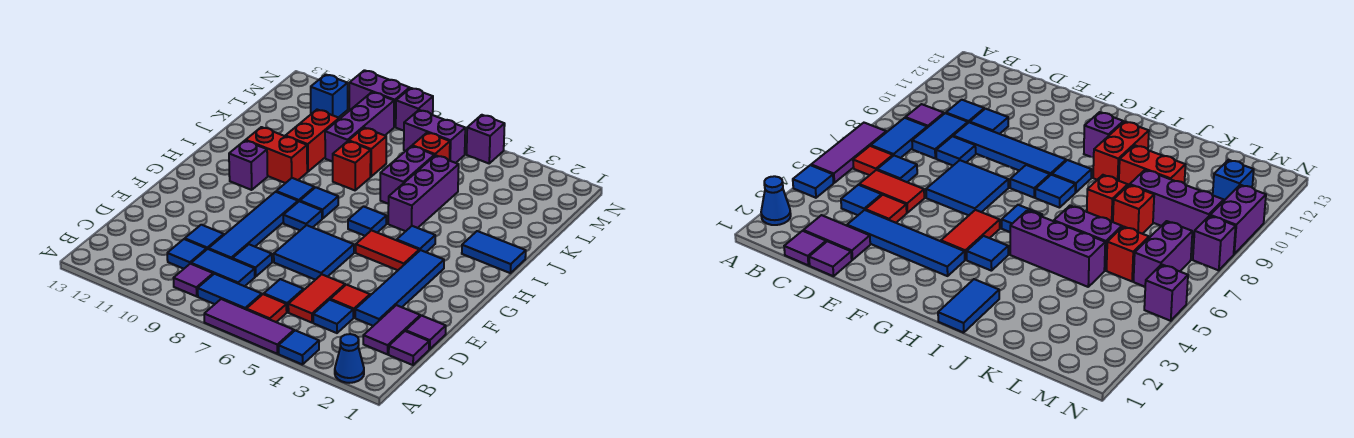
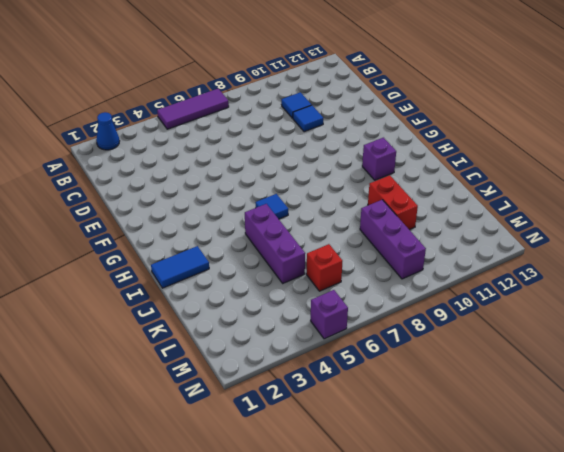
none -> blue tile A4 level 1
none -> red tile B6 level 1
none -> blue tile B7:B8 level 1
none -> purple tile B9 level 1

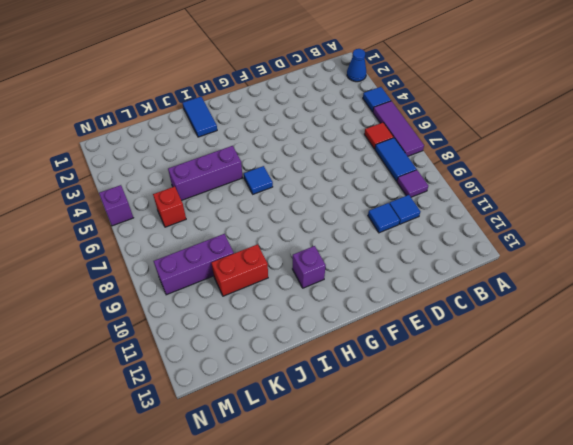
none -> purple tile C1 level 1
none -> purple tile C2:D2 level 1
none -> blue tile C4 level 1
none -> red tile C5:D5 level 1

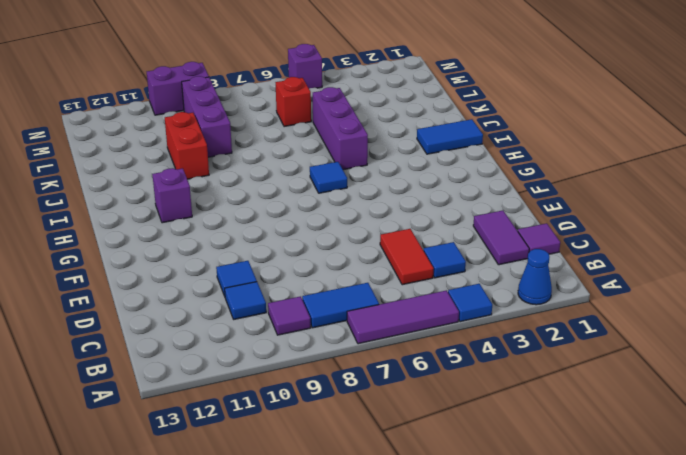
none -> red tile B6 level 1
none -> blue tile C6 level 1
none -> blue tile C8:C9 level 1
none -> purple tile D1 level 1

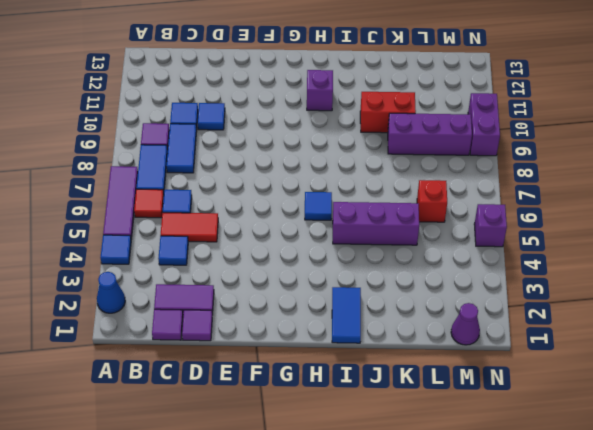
purple cone M1 level 1 -> none
none -> blue tile D3:G3 level 1
none -> red tile D4 level 1
none -> blue tile D8 level 1
none -> blue tile D9:G9 level 1

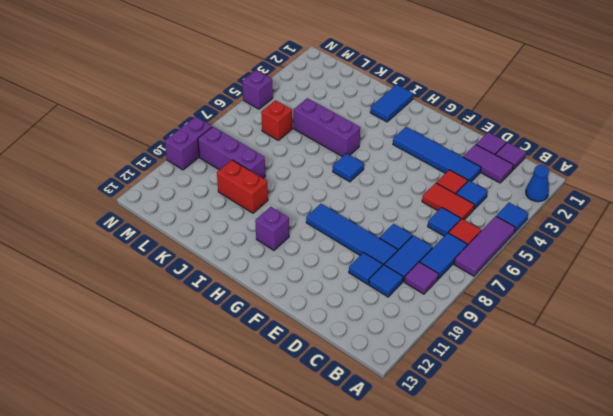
none -> blue tile E6:F7 level 1
none -> red tile G4:G5 level 1
none -> blue tile G8 level 1
none -> blue tile H4 level 1

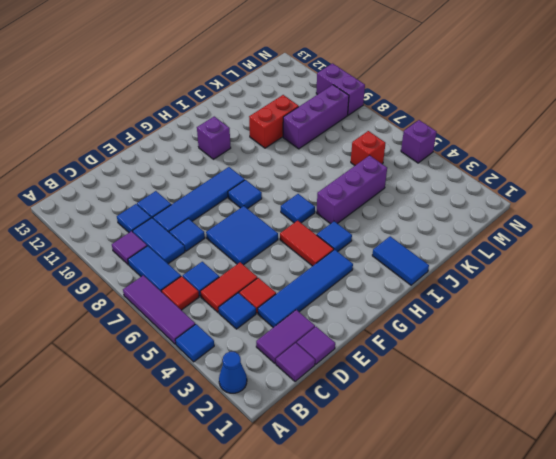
none -> blue tile H8 level 1
none -> blue tile H9 level 1
none -> red brick I10:I11 level 1
none -> purple brick J6:K6 level 1

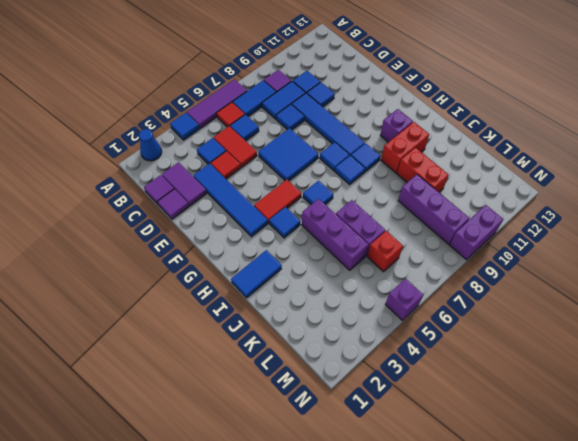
none -> red brick J8 level 1
none -> red brick K8 level 1
none -> purple brick M6:M7 level 1
none -> blue brick M11 level 1

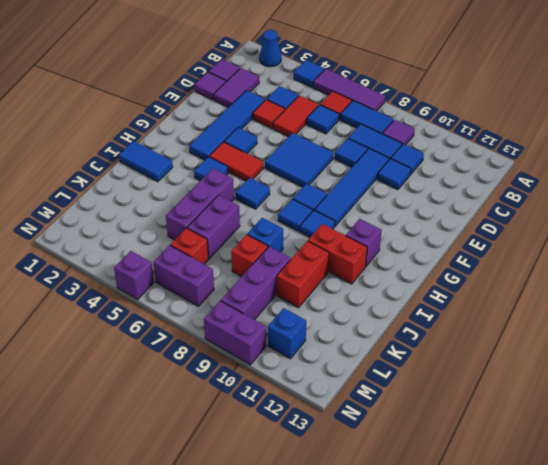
blue tile F4 level 1 -> none
blue brick J8 level 1 -> red brick J8 level 1
none -> purple brick N8 level 1

